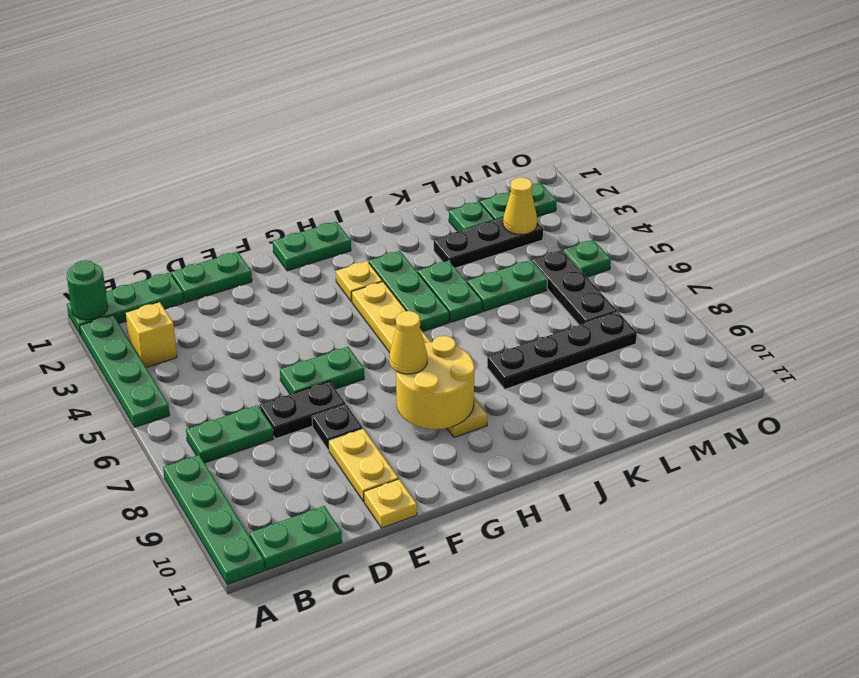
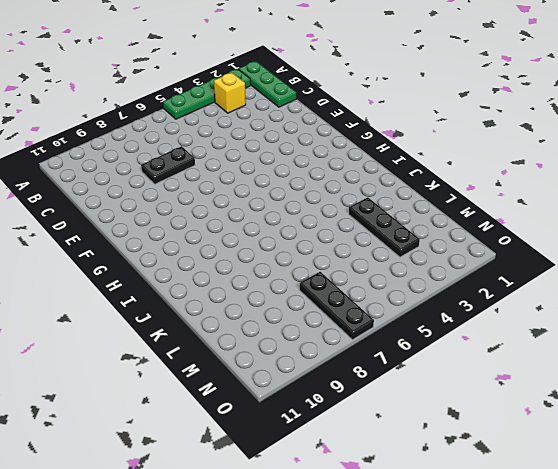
black plate D7:D8 level 1 -> black plate D7:E7 level 1
black plate M7:O7 level 1 -> black plate M5:M7 level 1
none -> green plate A8:A11 level 1
none -> green plate B7:C7 level 1
none -> green plate B11:C11 level 1

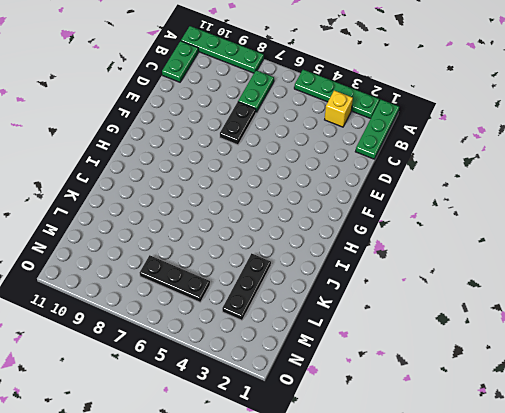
none -> green plate D1:E1 level 1
none -> green plate E6:F6 level 1
none -> black plate E8 level 1

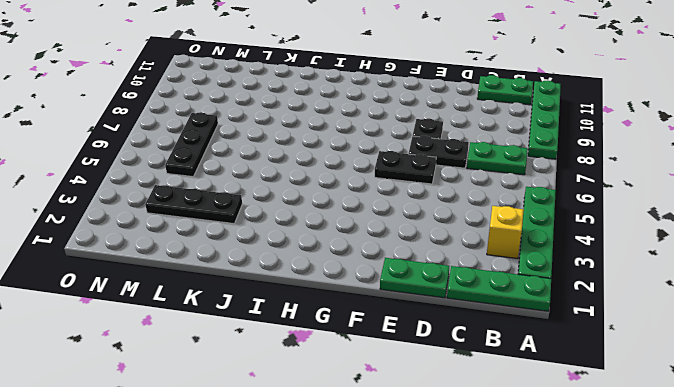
black plate E6:F6 level 1 -> green plate E6:F6 level 1
none -> yellow plate E9:E10 level 1
none -> yellow plate E11 level 1
none -> green plate G1:H1 level 1

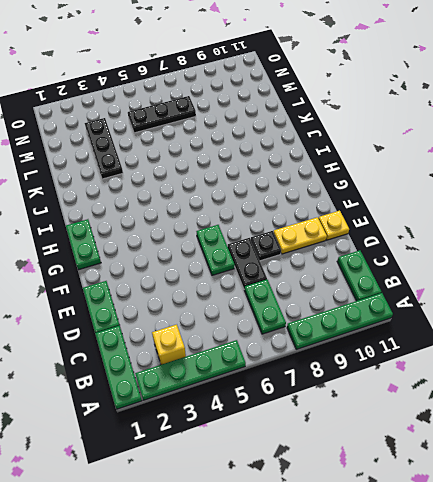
none -> yellow plate H3 level 1
none -> yellow plate H4:H9 level 1
none -> green plate I3:I5 level 1

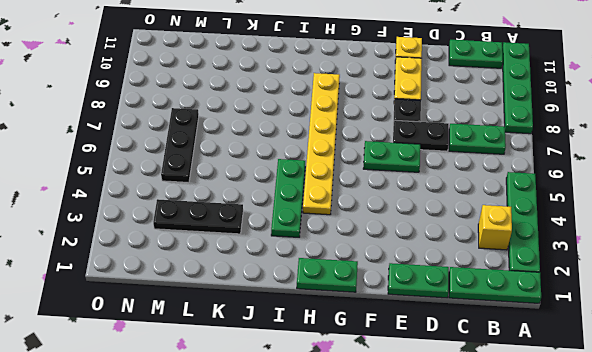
none -> yellow plate H3 level 1
none -> green plate J4:J5 level 1
none -> black plate J8:M8 level 1

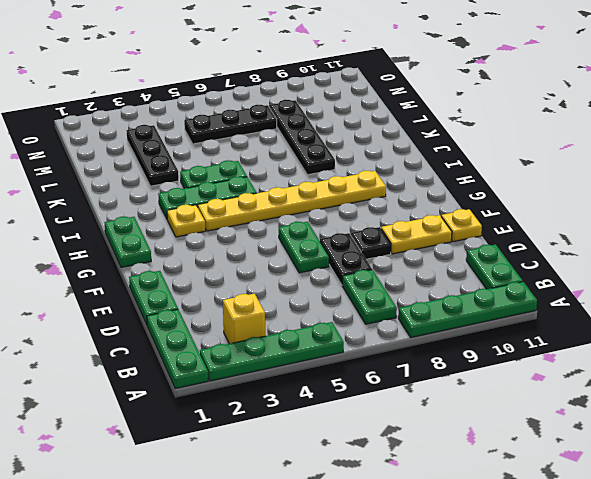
none -> green plate K5:L5 level 1
none -> green plate L2 level 1
none -> green plate M2:N2 level 1

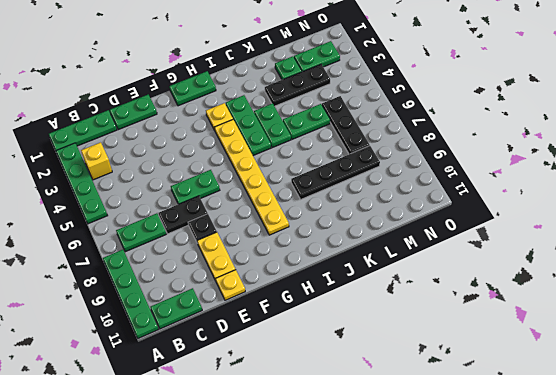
none -> green plate N5 level 1
none -> green round brick A1 level 2
none -> yellow round brick G8:H9 level 2

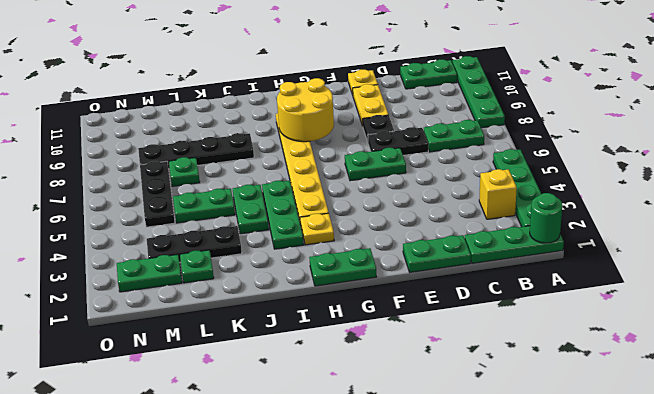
green plate L7 level 1 -> green plate N5 level 1
none -> yellow cone M3 level 2
none -> yellow cone G8 level 3

